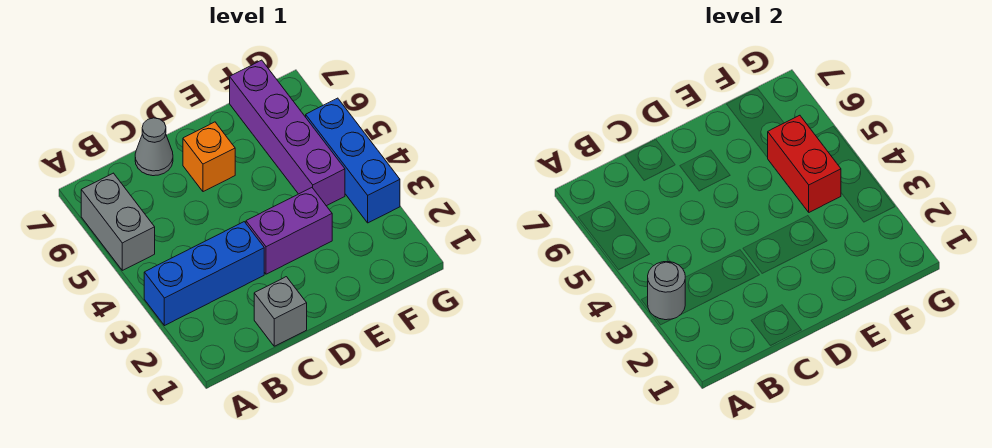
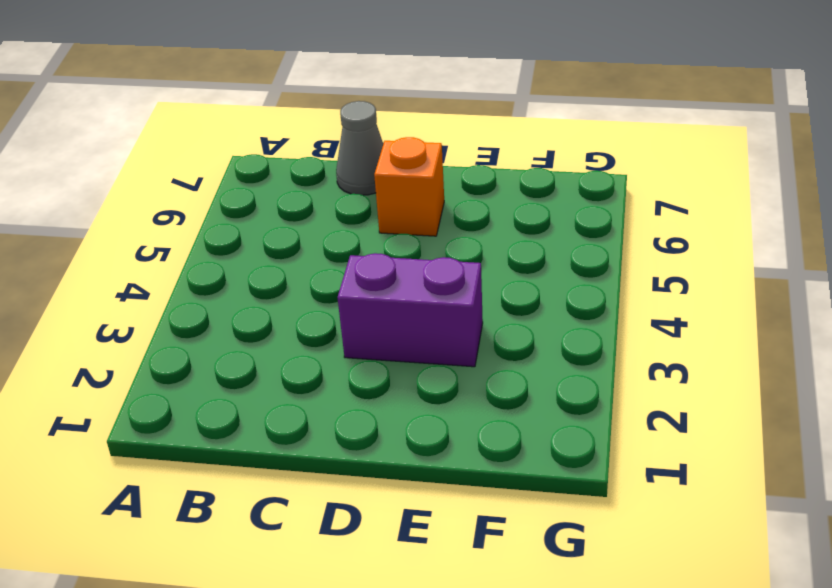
none -> blue brick A3:C3 level 1
none -> grey brick A5:A6 level 1

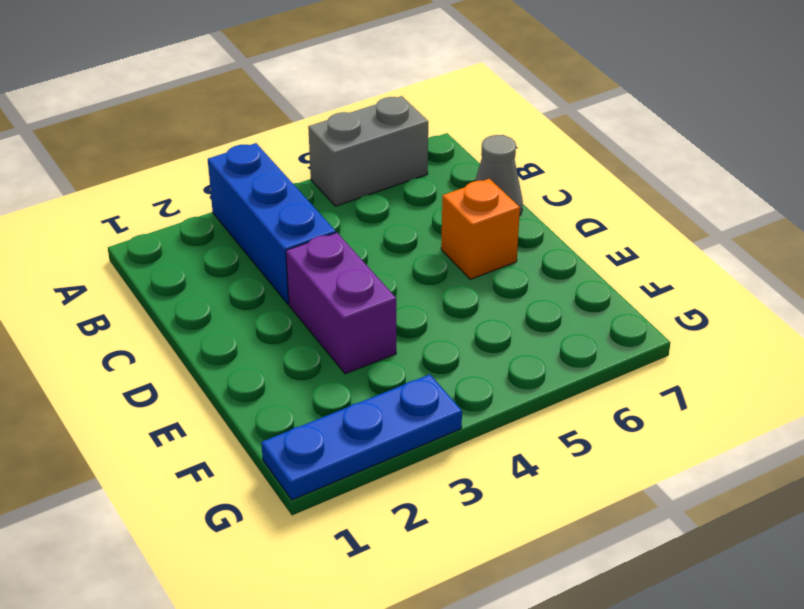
blue plate G1:G3 level 1 -> blue brick G3:G5 level 1
none -> grey brick C1 level 1
none -> purple brick F4:F7 level 1

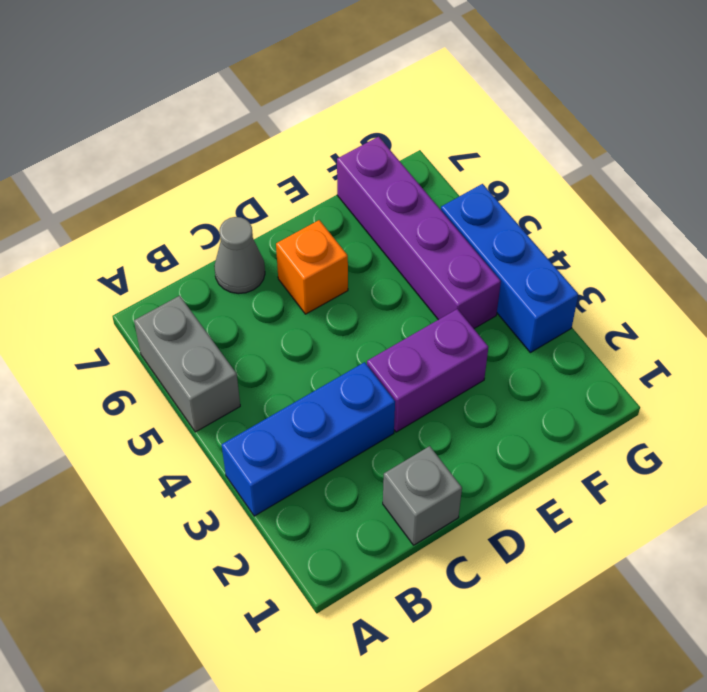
none -> grey round brick A3 level 2
none -> red brick F4:F5 level 2

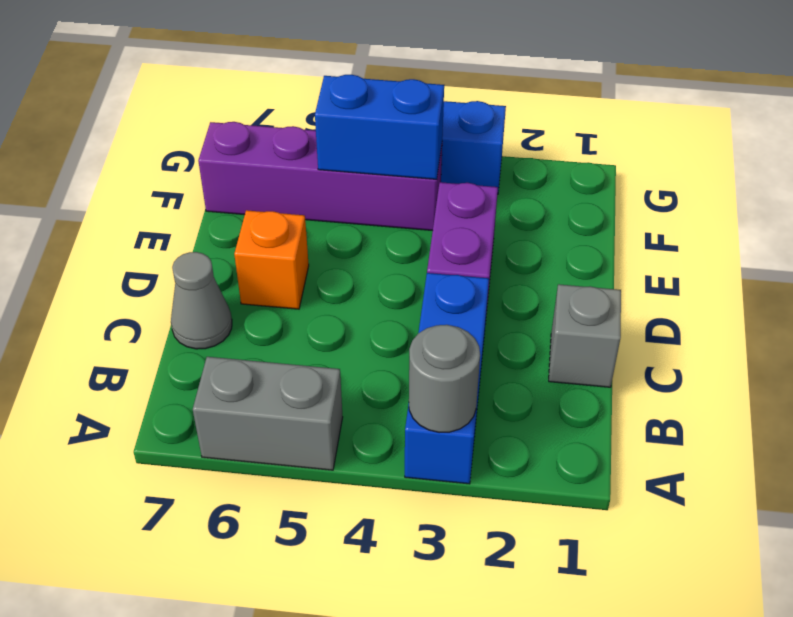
blue brick F4:F5 level 2 -> red brick F4:F5 level 2

